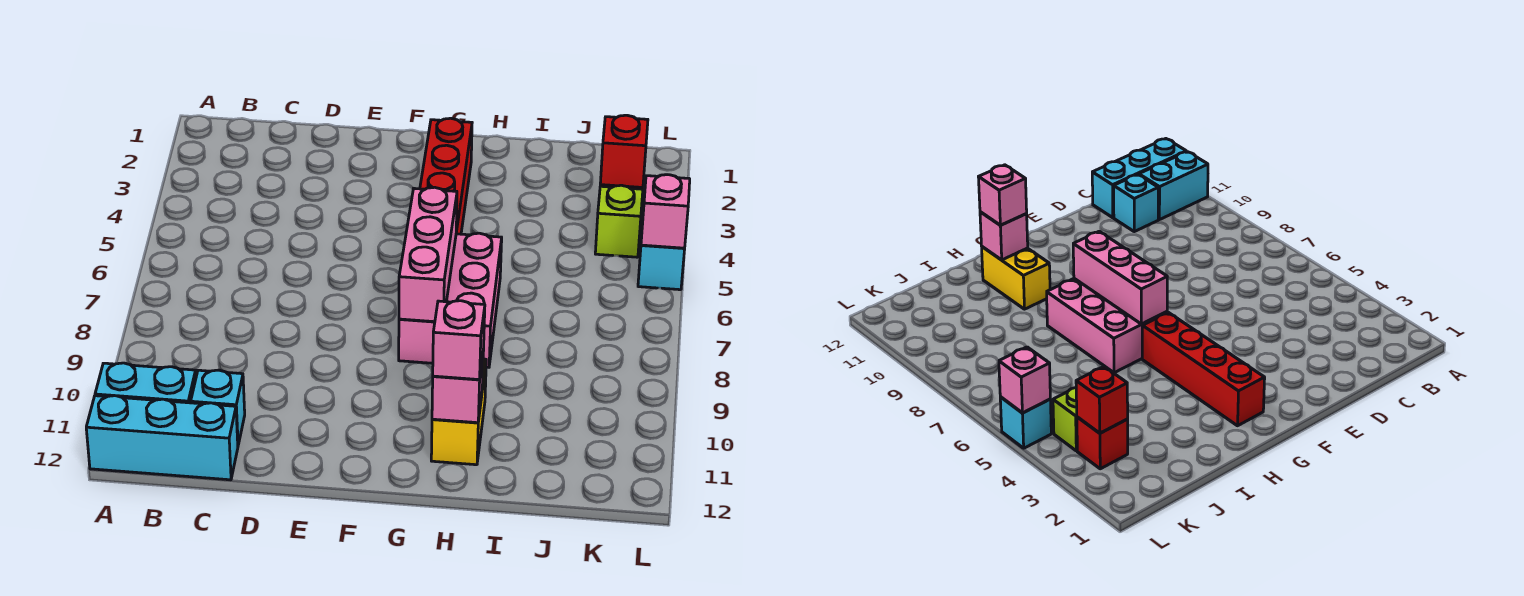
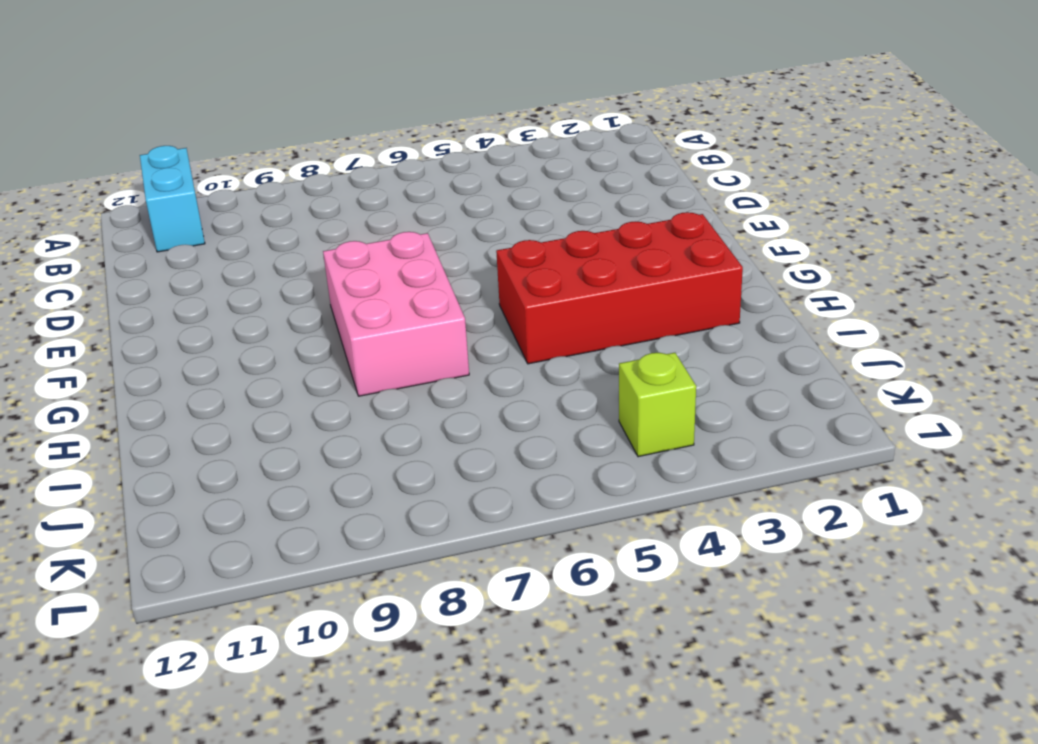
pink brick F7:H8 level 1 -> pink brick G6:H8 level 1
red brick G2:H5 level 1 -> red brick G2:G5 level 1
none -> cyan brick A12:C12 level 1
none -> cyan brick C11 level 1
none -> yellow brick H10:H11 level 1

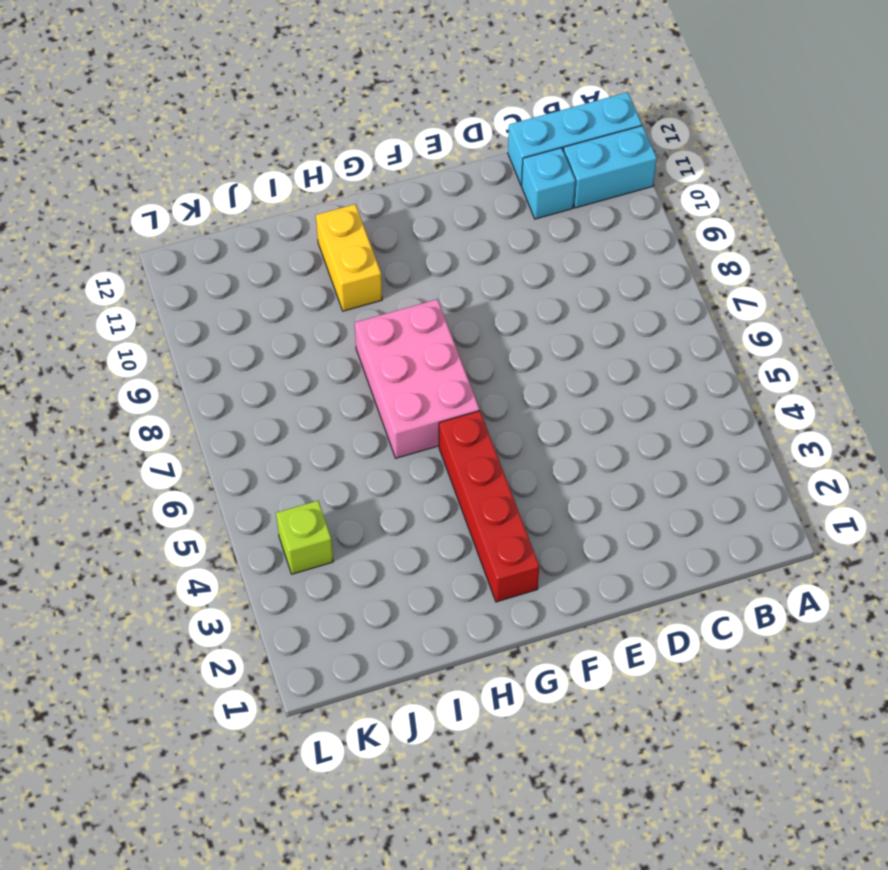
none -> red brick K3 level 1
none -> cyan brick L5 level 1
none -> pink brick G6:G8 level 2

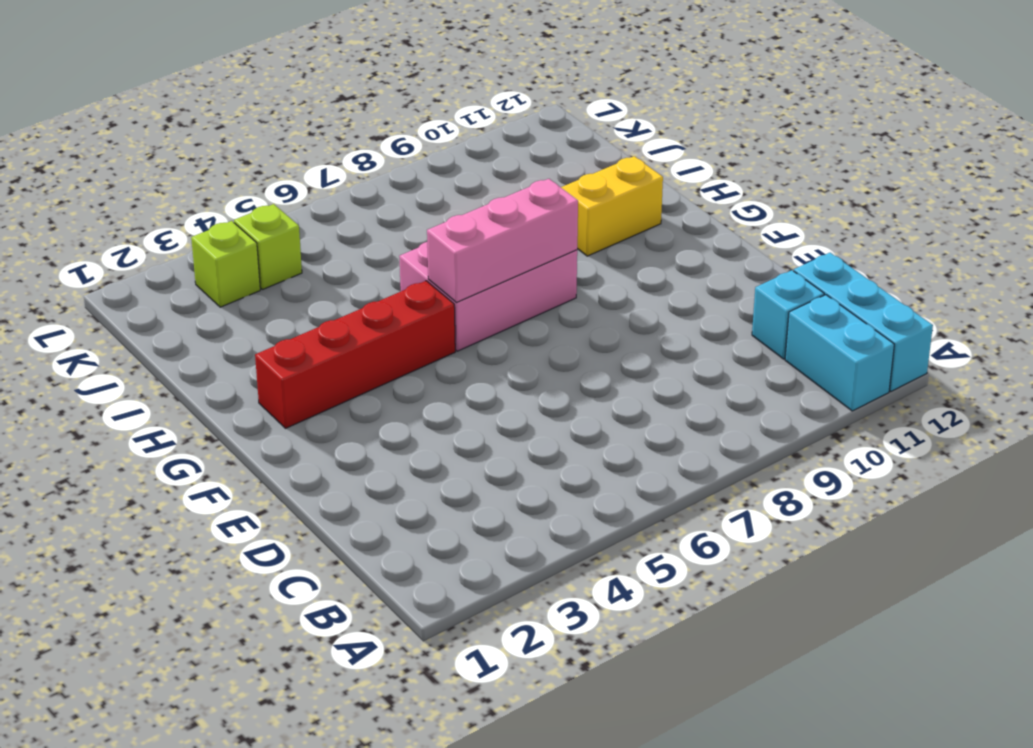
lime brick K3 level 1 -> red brick K3 level 1
none -> cyan brick L5 level 1
none -> pink brick H11 level 2
none -> red brick K3 level 2

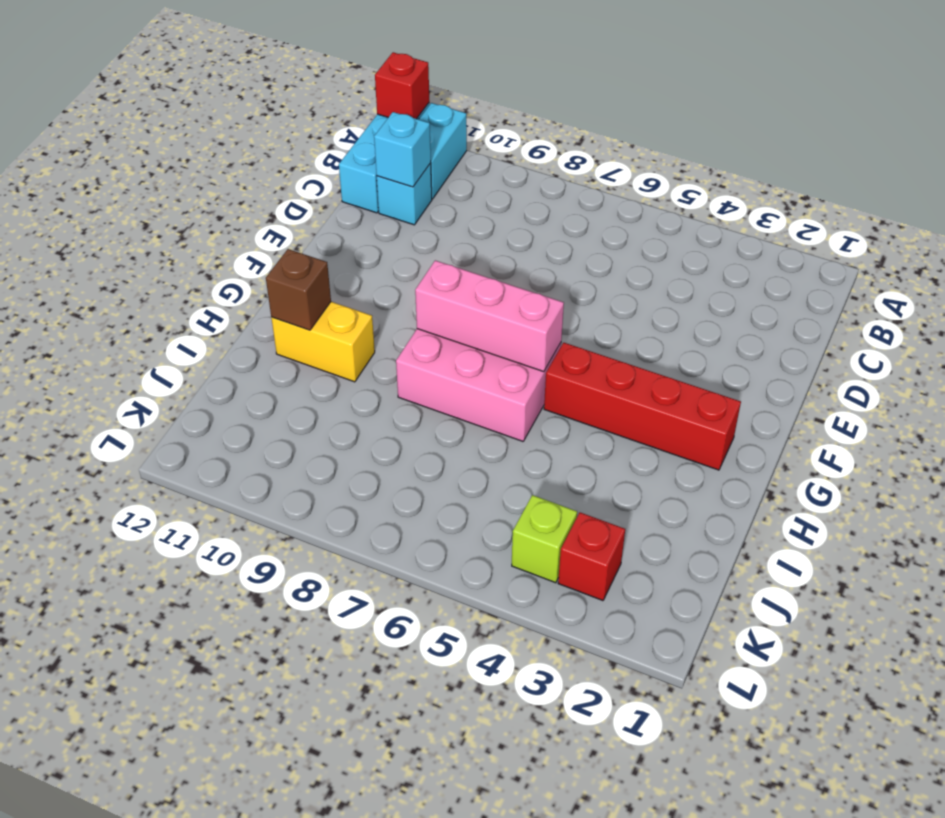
red brick A12 level 2 -> red brick K3 level 2
cyan brick C11 level 2 -> cyan brick L5 level 1
brown brick H11 level 2 -> pink brick H11 level 2
none -> pink brick L5 level 2
none -> pink brick H11 level 3

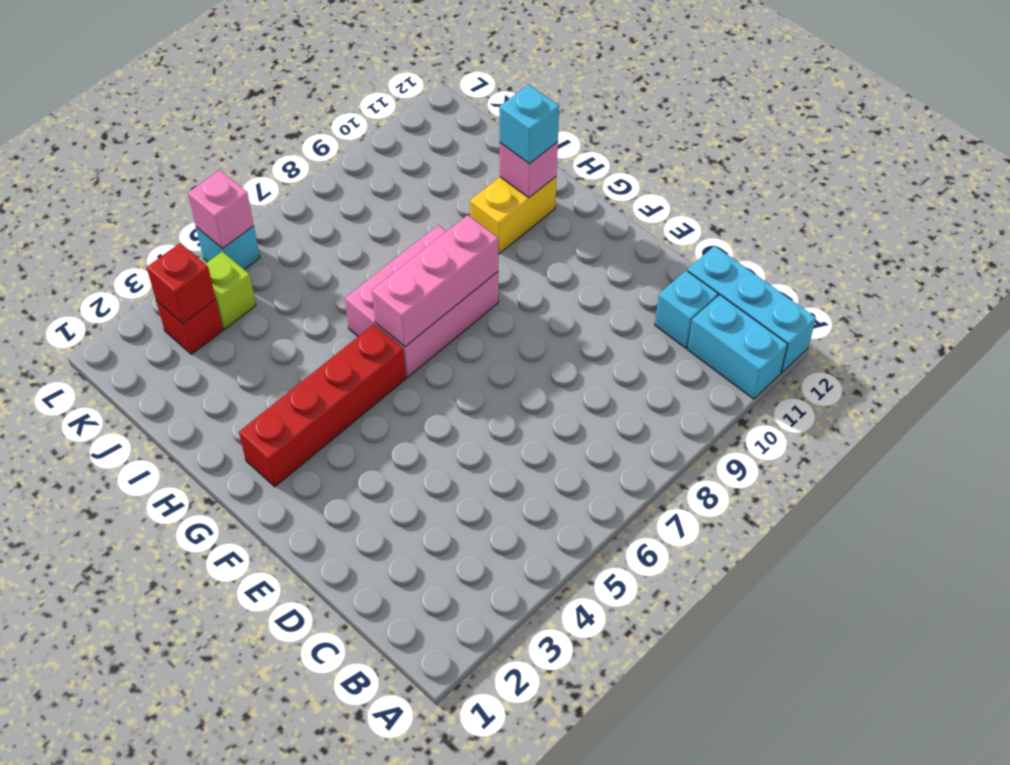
cyan brick H11 level 3 -> pink brick H11 level 3

